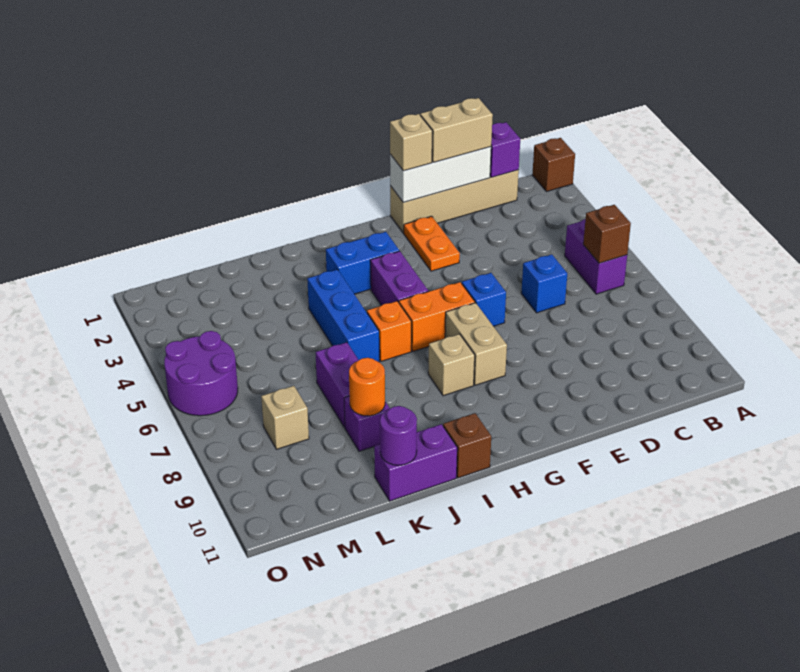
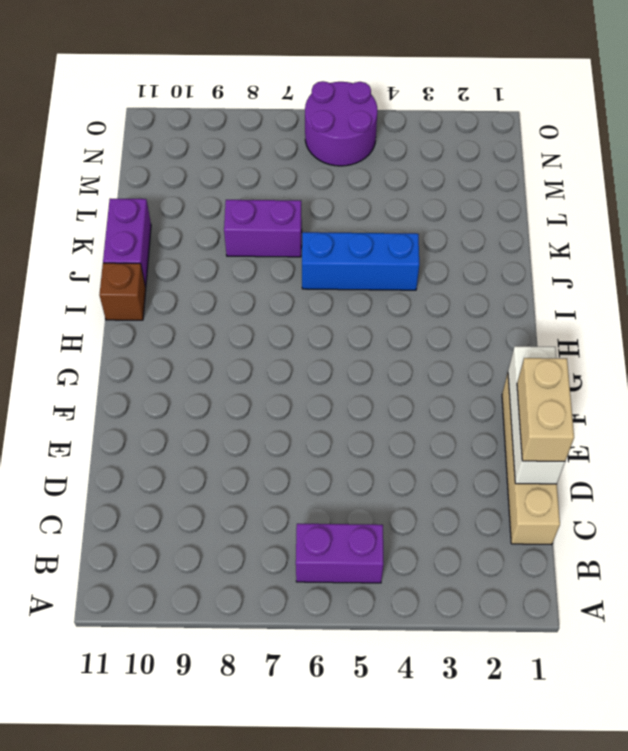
none -> brown brick A1 level 1
none -> blue brick D6 level 1
none -> orange plate F2:F3 level 1

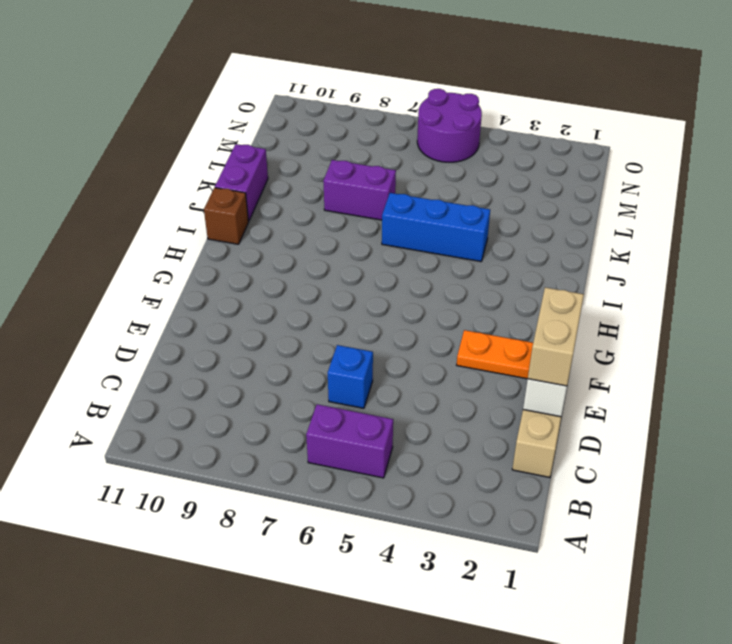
none -> brown brick A1 level 1
none -> blue brick F6 level 1
none -> orange brick G6:H6 level 1

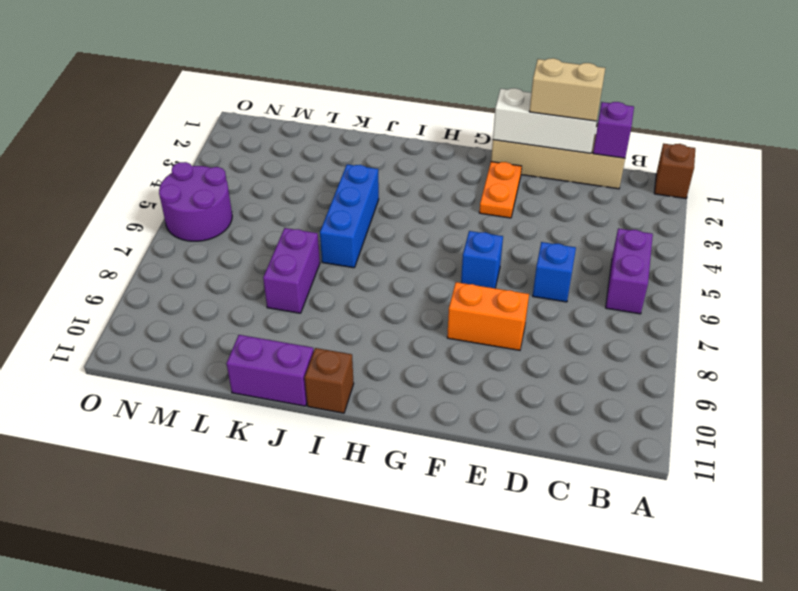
orange brick E8:F8 level 1 -> orange brick G6:H6 level 1
none -> tan brick G7:G8 level 1
none -> blue brick H3:I3 level 1
none -> purple brick H4:H5 level 1

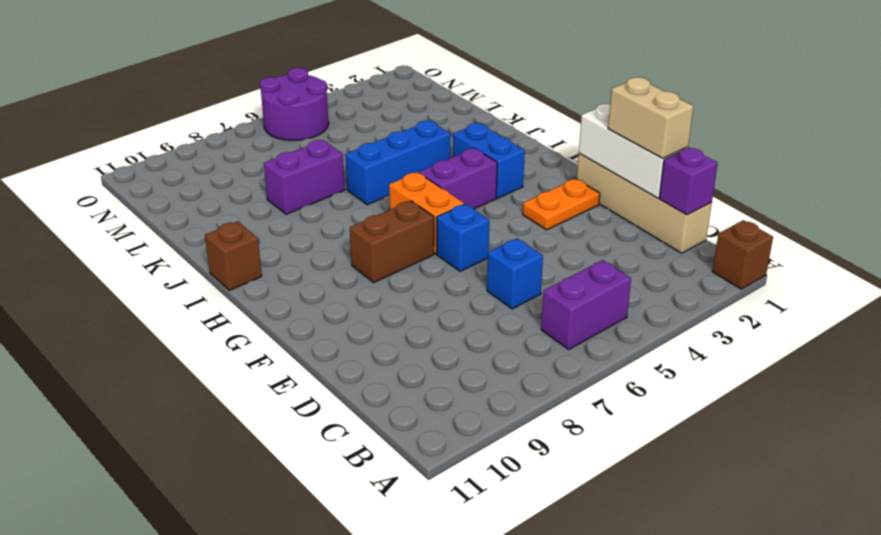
brown brick G7:G8 level 1 -> tan brick G7:G8 level 1
none -> tan brick H8 level 1
none -> orange brick I6 level 1
none -> purple brick J11:K11 level 1

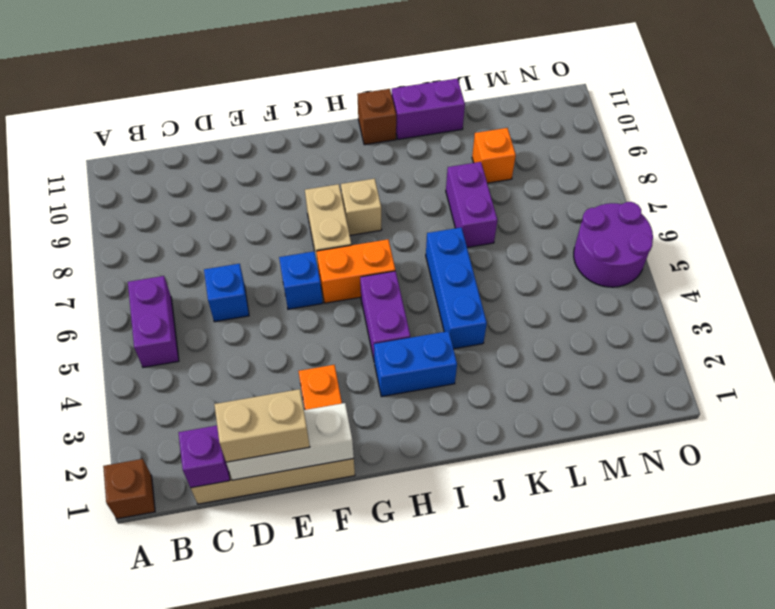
orange brick L9 level 1 -> orange brick I6 level 1
none -> purple brick K9 level 1
none -> tan brick M8 level 1
none -> brown brick B6 level 2

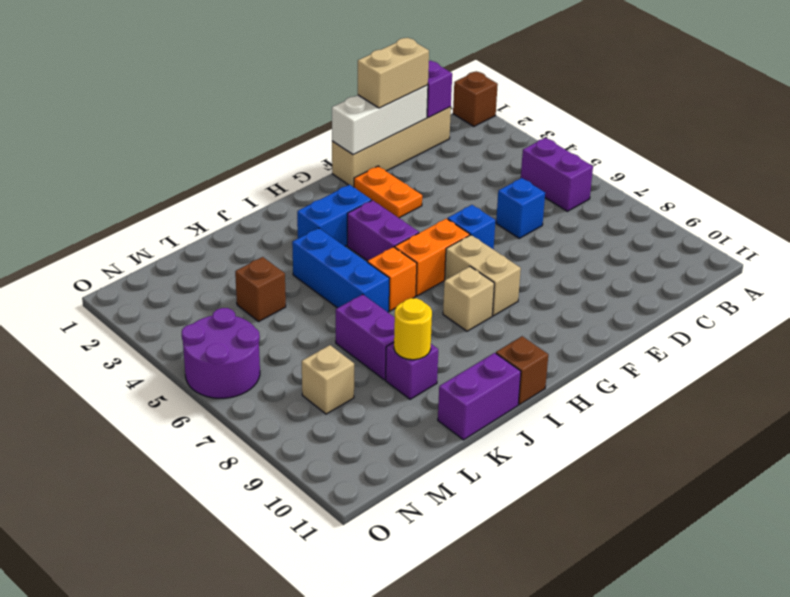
yellow round brick K9 level 2 -> orange round brick K9 level 2
brown brick L4 level 1 -> brown brick B6 level 2
none -> purple round brick K11 level 2
none -> tan brick F1 level 3

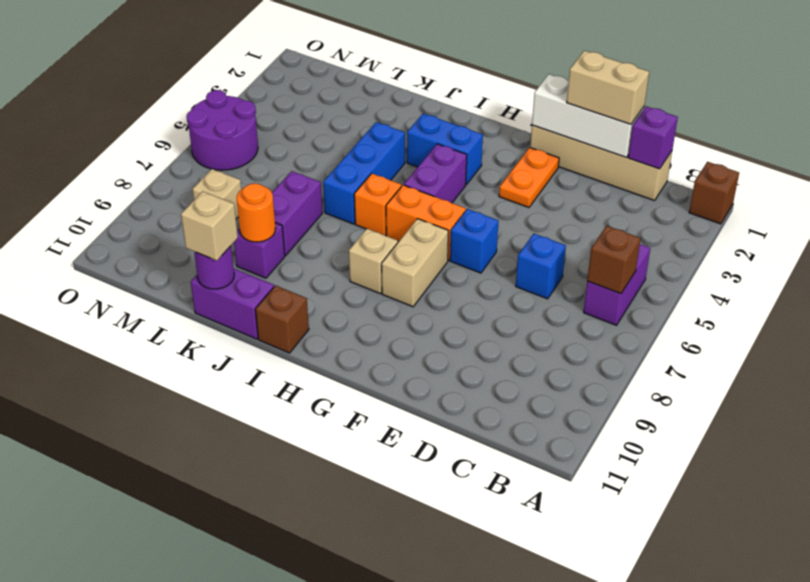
tan brick K11 level 3 -> tan brick F1 level 3

